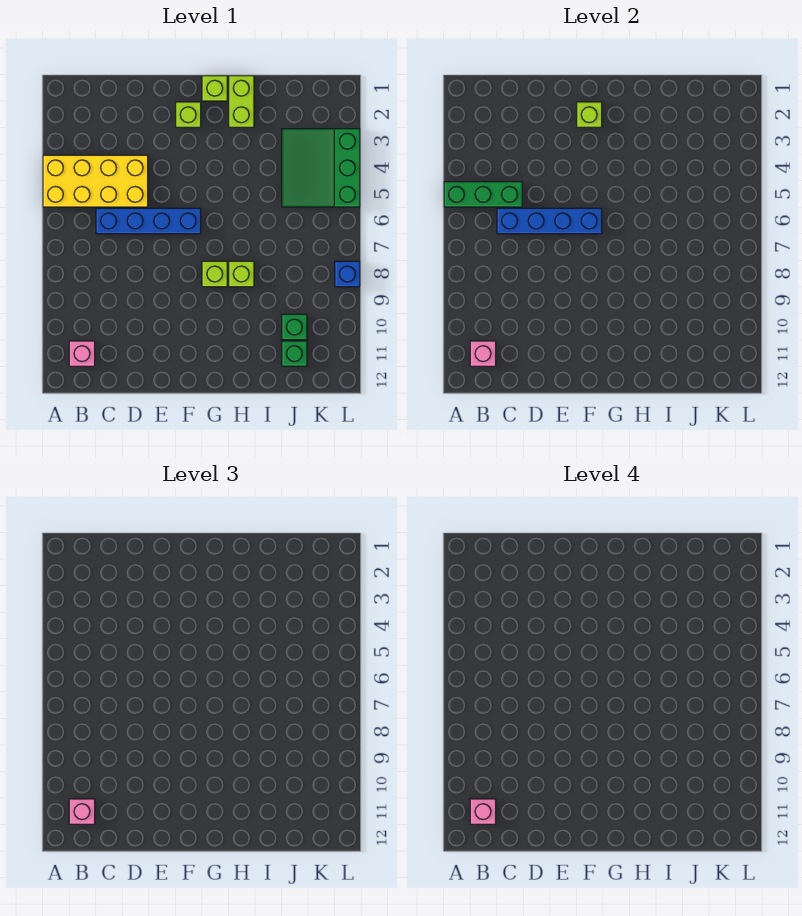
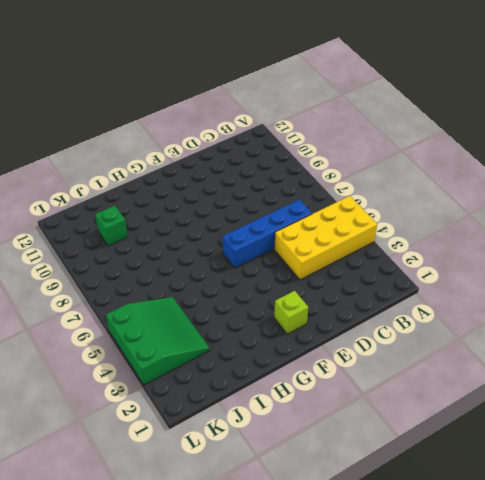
none -> pink brick B11 level 1
none -> lime brick G1 level 1
none -> lime brick G8 level 1

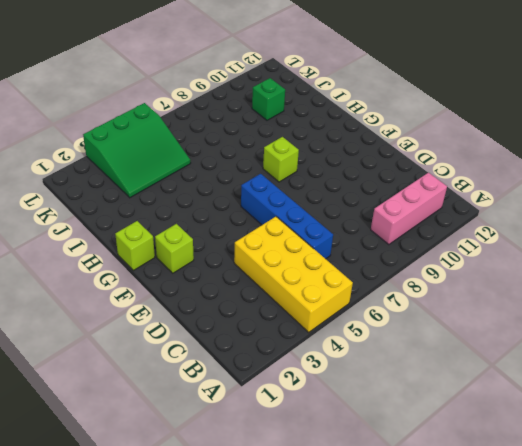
pink brick B9:B11 level 1 -> pink brick B11 level 1
none -> lime brick H1:H2 level 1
none -> lime brick H8 level 1
none -> green brick J11 level 1

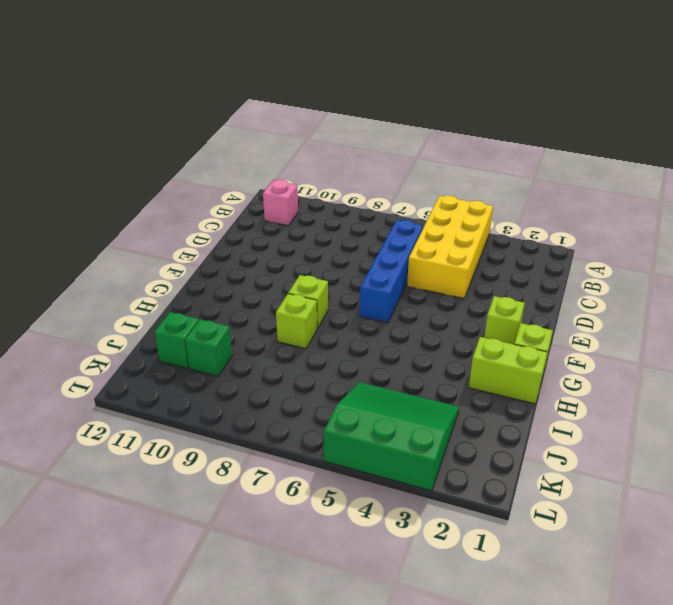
none -> blue brick L8 level 1
none -> green brick A5:C5 level 2
none -> pink brick B11 level 2

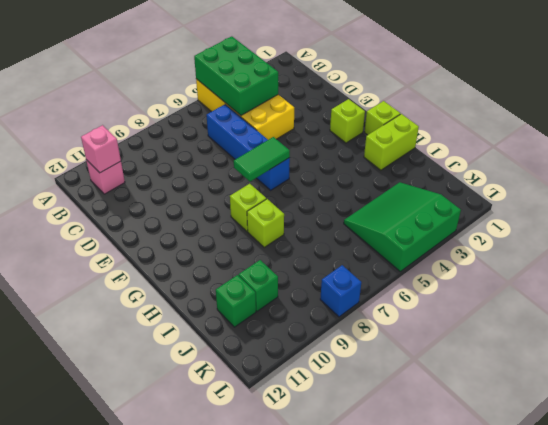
green brick A4:C5 level 2 -> green brick A5:C5 level 2
green tile F6:F7 level 2 -> blue brick C6:F6 level 2
none -> lime brick F2 level 2
none -> pink brick B11 level 3
none -> pink brick B11 level 4

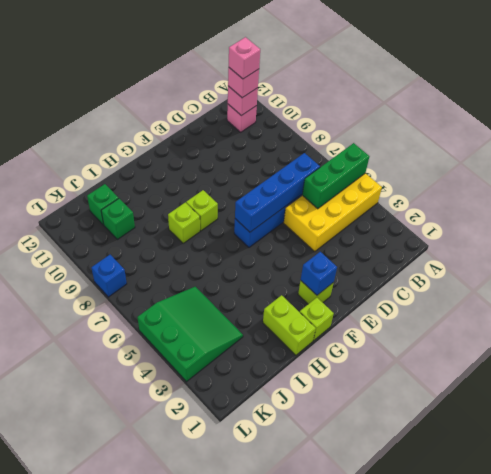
blue brick F2 level 2 -> lime brick F2 level 2

